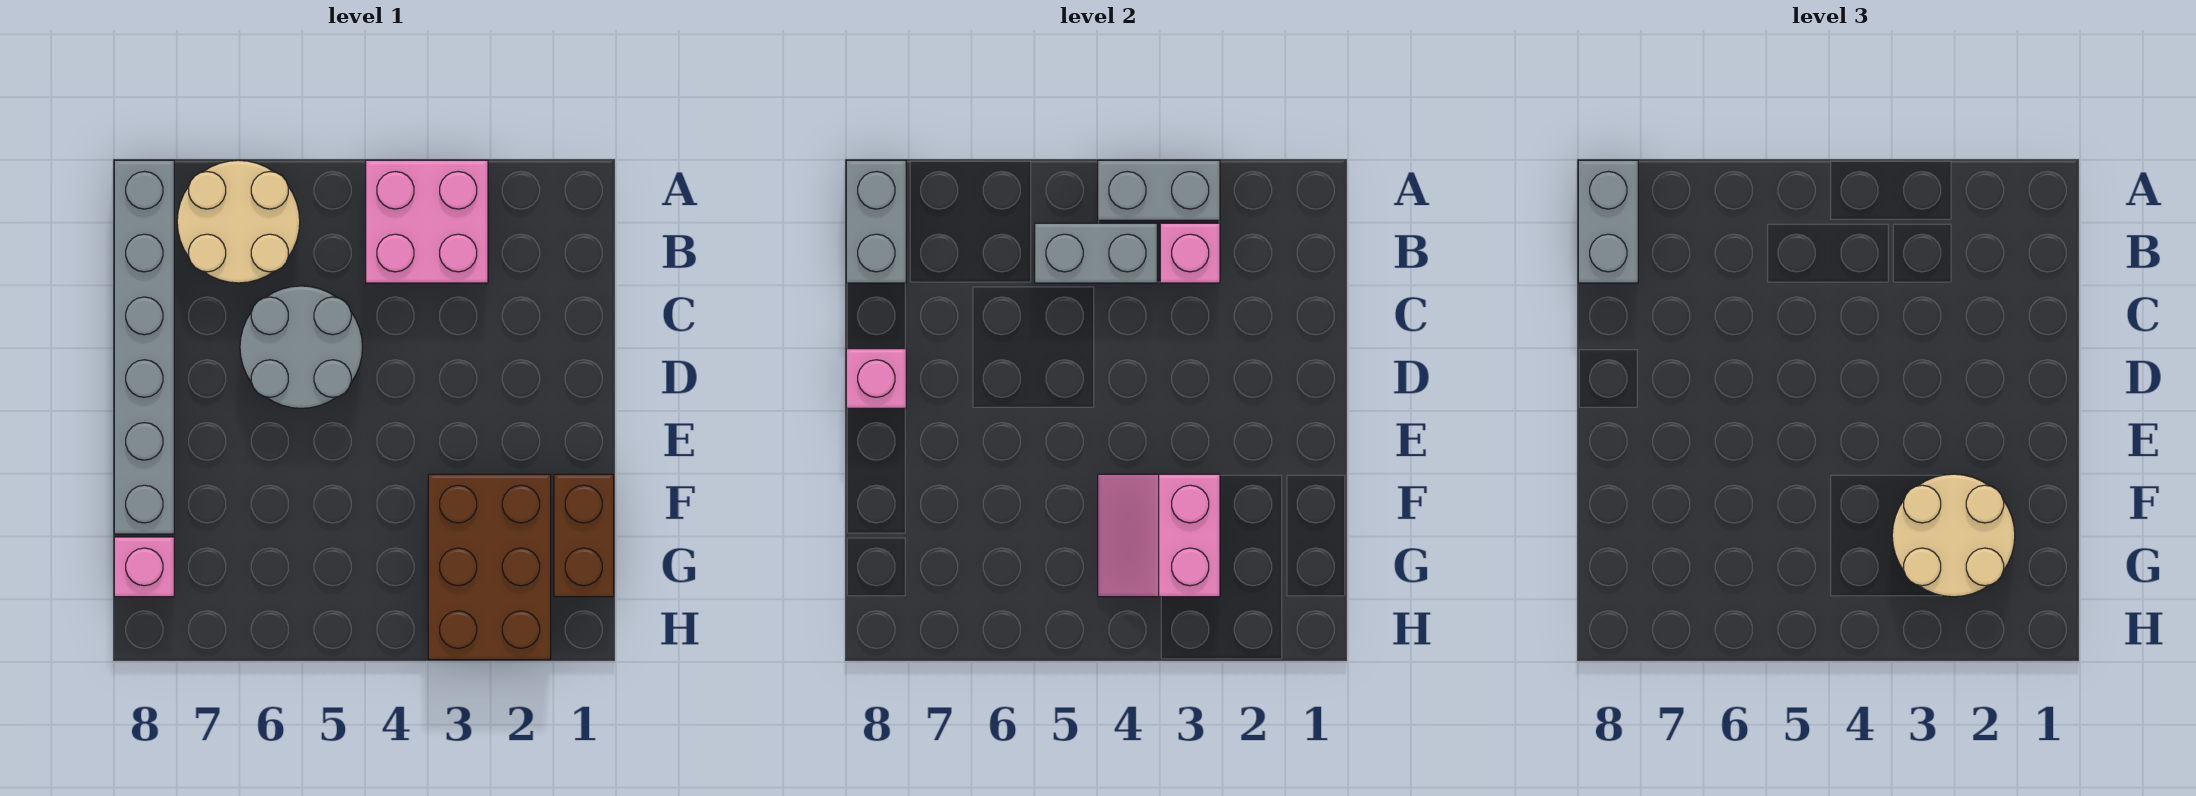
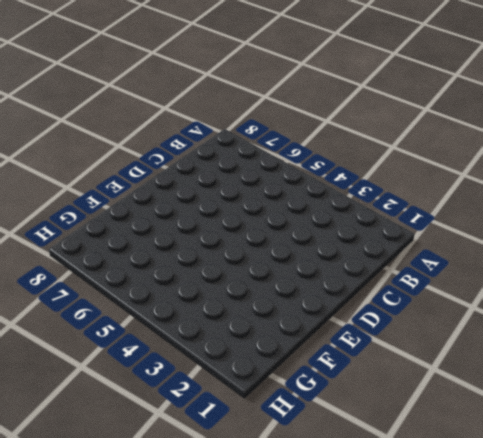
none -> pink brick A3:B4 level 1
none -> tan round brick A6:B7 level 1
none -> grey brick A8:F8 level 1

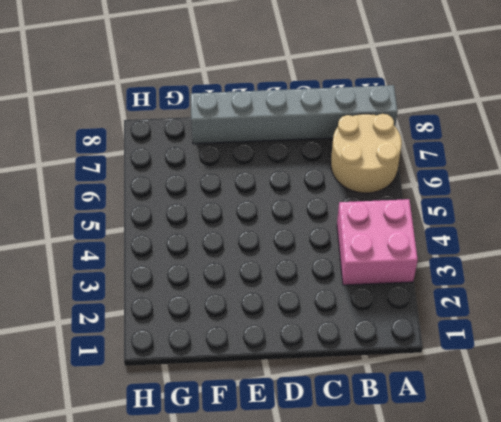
none -> grey round brick C5:D6 level 1
none -> brown brick F1:G1 level 1
none -> brown brick F2:H3 level 1

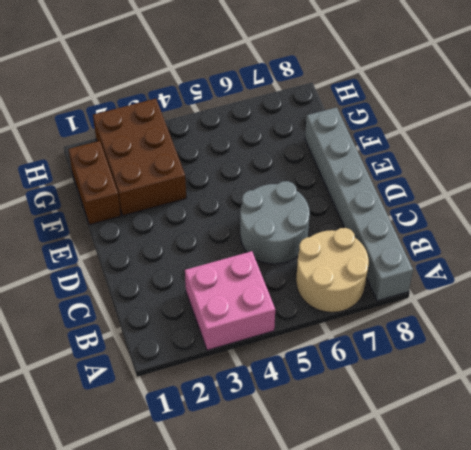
none -> pink brick G8 level 1
none -> grey brick A3:A4 level 2
none -> grey brick A8:B8 level 2

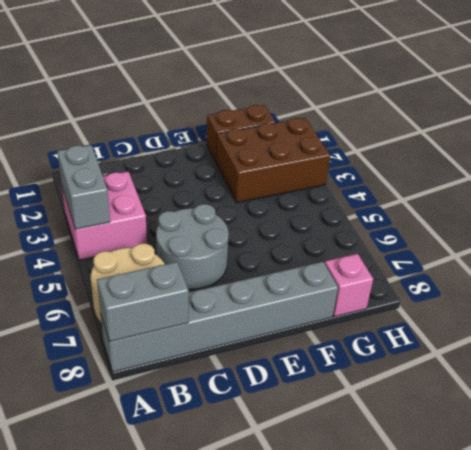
none -> pink brick B3 level 2
none -> grey brick B4:B5 level 2
none -> pink brick D8 level 2

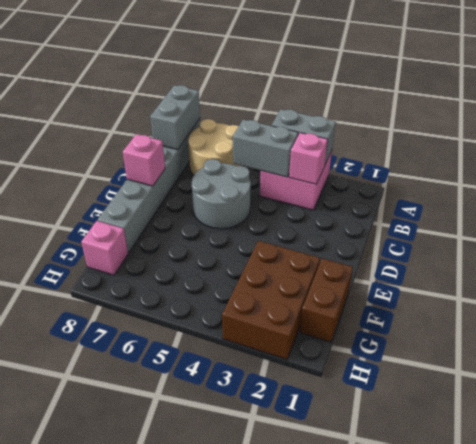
none -> pink slope F3:G4 level 2 top 3
none -> grey brick A8:B8 level 3
none -> tan round brick F2:G3 level 3

